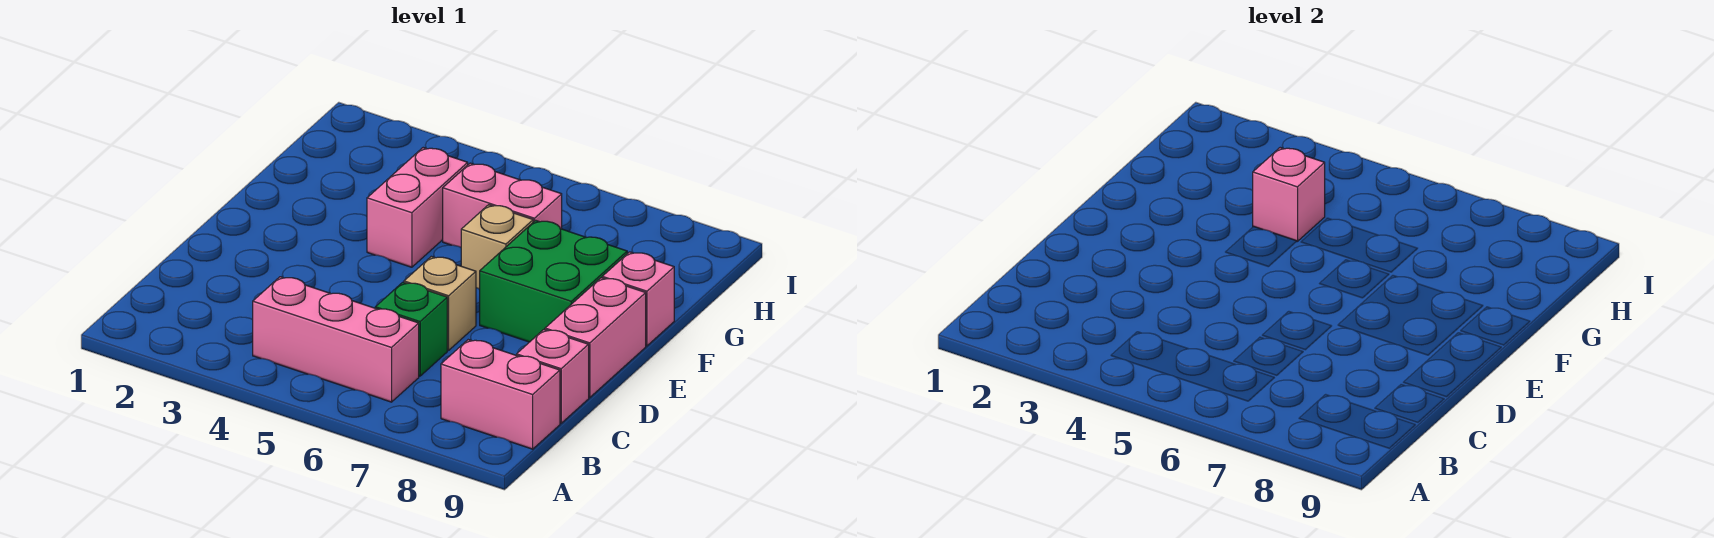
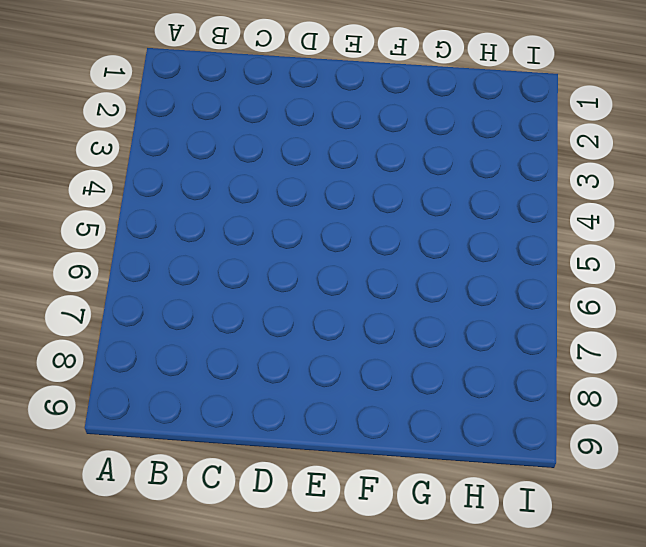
none -> pink brick B4:B6 level 1
none -> pink brick B8:B9 level 1
none -> green brick C6 level 1

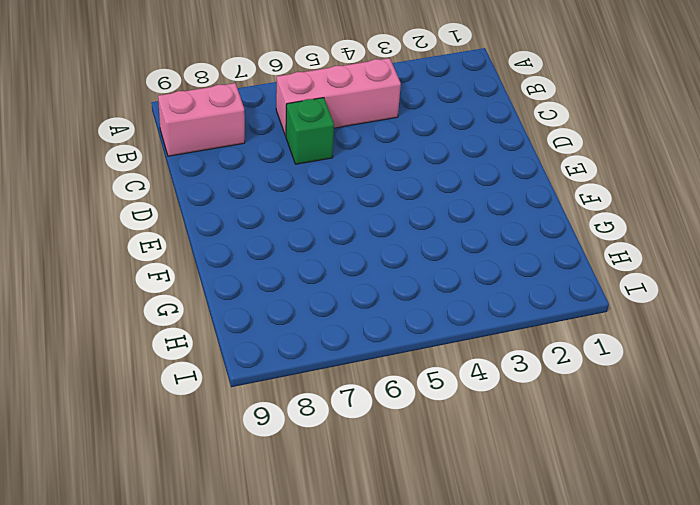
none -> pink brick C9 level 1
none -> tan brick D6 level 1
none -> pink brick D9:E9 level 1

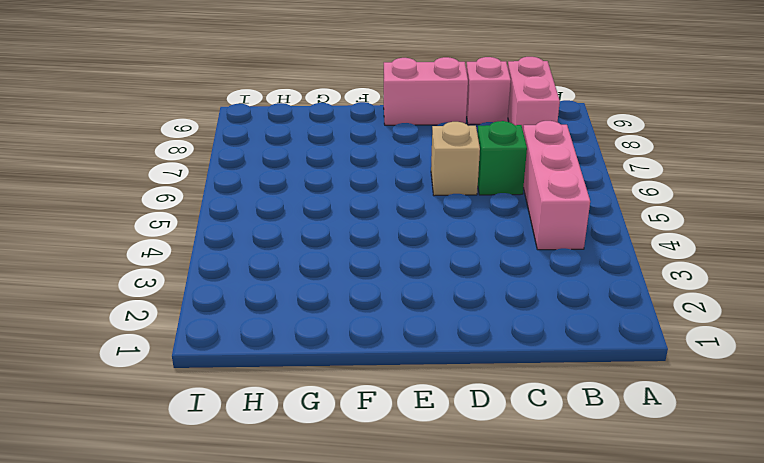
none -> green brick E7:F8 level 1
none -> pink brick F4:G4 level 1
none -> tan brick F6 level 1

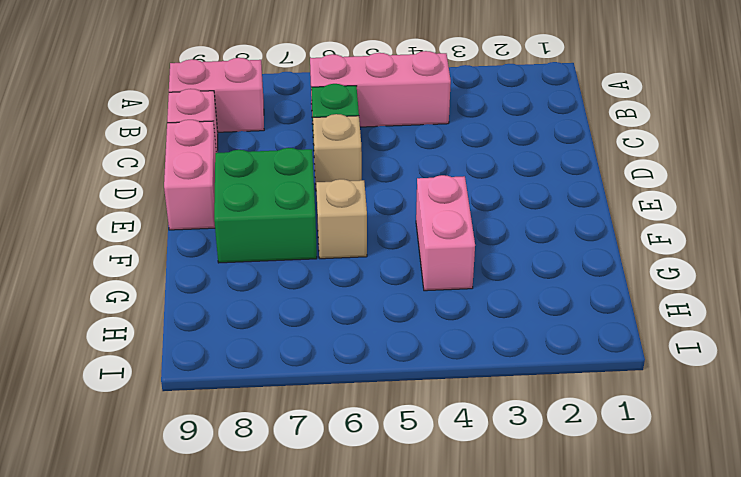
none -> pink brick F9 level 1
none -> pink brick G5:G6 level 1
none -> pink brick G4 level 2

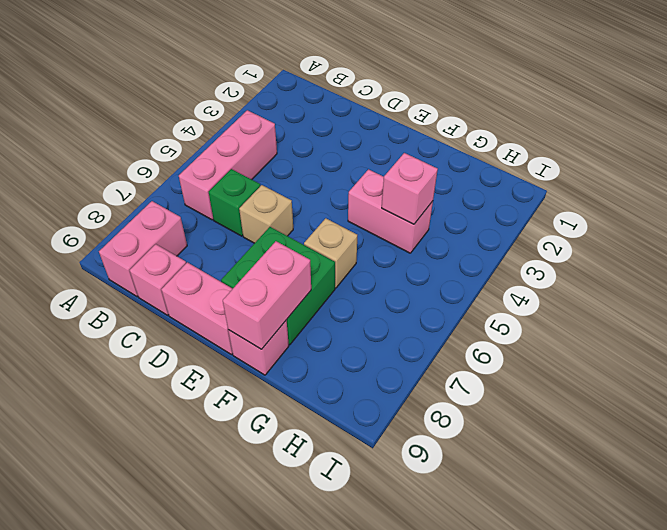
pink brick F8:F9 level 2 -> pink brick G5:G6 level 1

